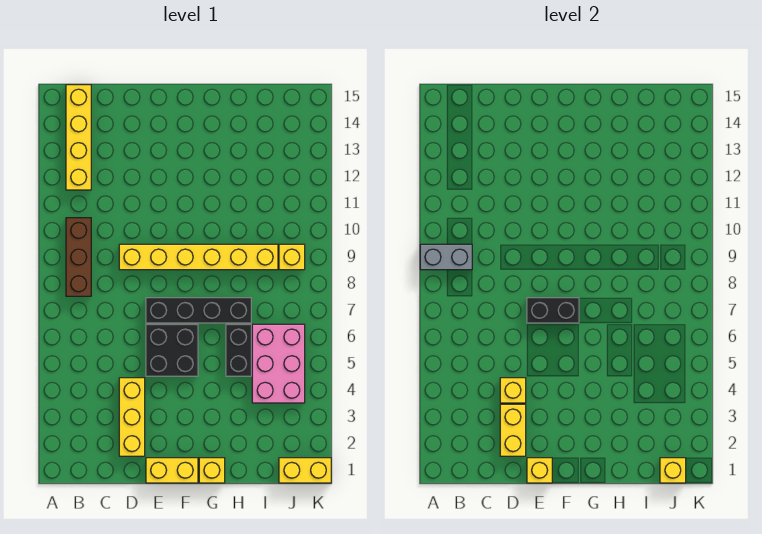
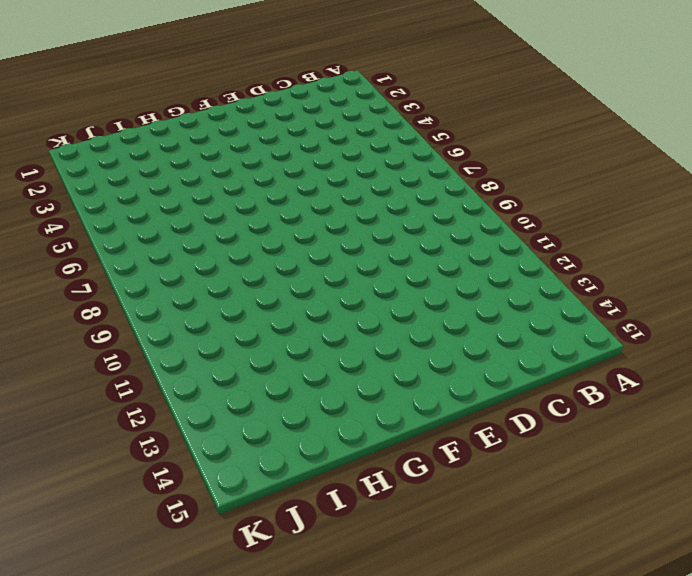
none -> brown brick B8:B10 level 1
none -> yellow brick B12:B15 level 1
none -> yellow brick D2:D4 level 1

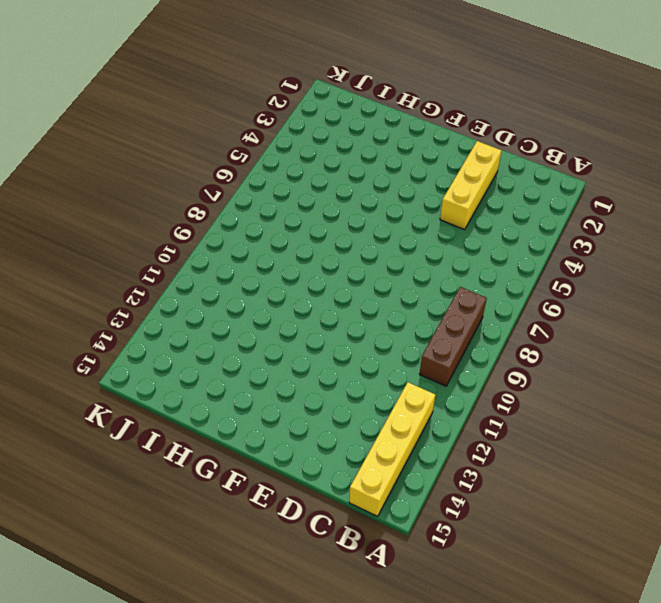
none -> yellow brick D9:I9 level 1
none -> yellow brick E1:F1 level 1
none -> black brick E5:F6 level 1

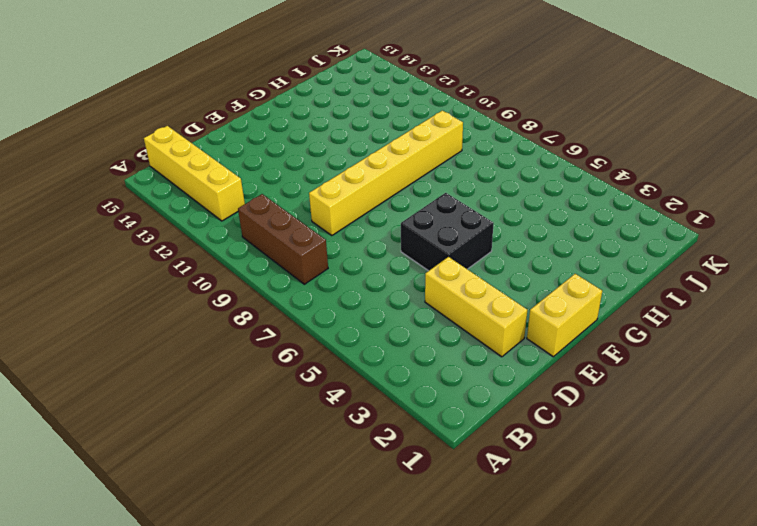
none -> black brick E7:H7 level 1
none -> yellow brick G1 level 1
none -> black brick H5:H6 level 1

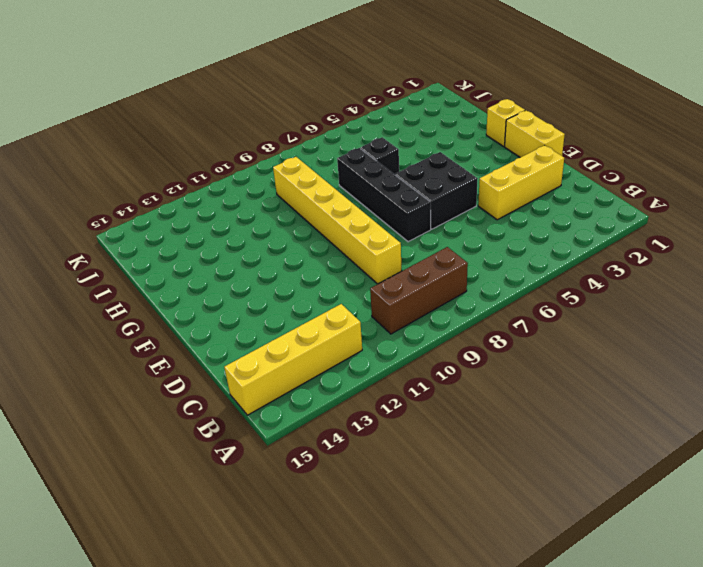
black brick H6 level 1 -> black brick H5:H6 level 1
none -> pink brick I4:J6 level 1
none -> yellow brick J1:K1 level 1
none -> yellow brick J9 level 1

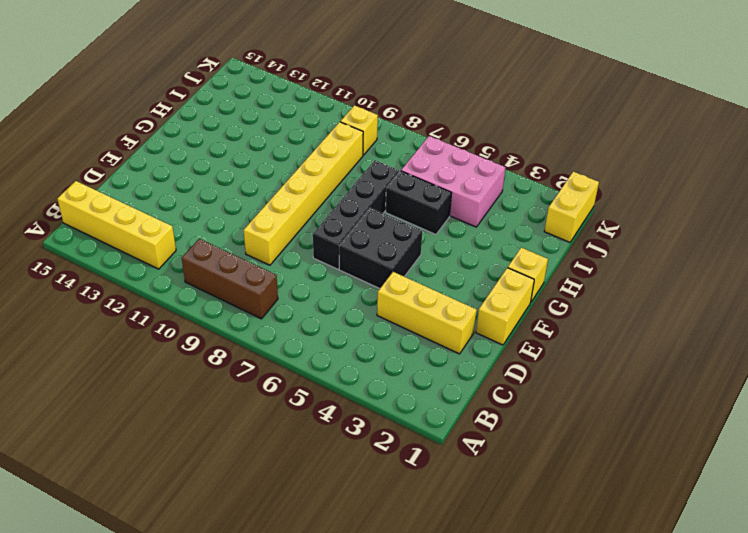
none -> grey brick A9:B9 level 2
none -> yellow brick D2:D3 level 2
none -> yellow brick D4 level 2

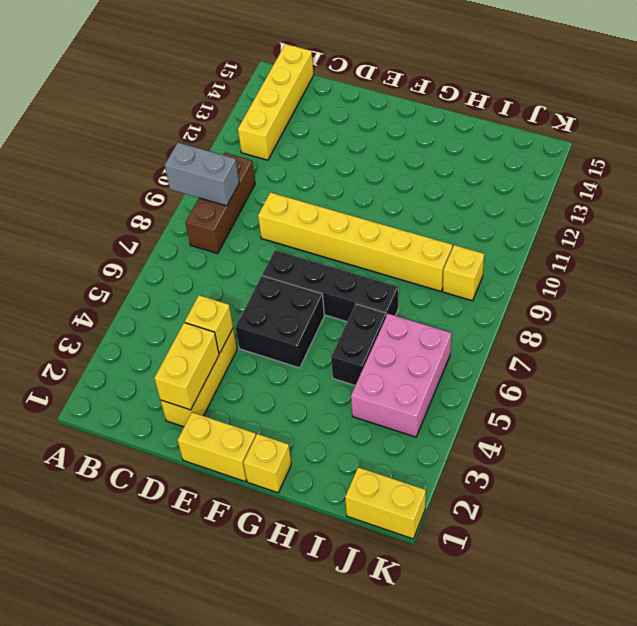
none -> yellow brick E1 level 2
none -> black brick E7:F7 level 2
none -> yellow brick J1 level 2

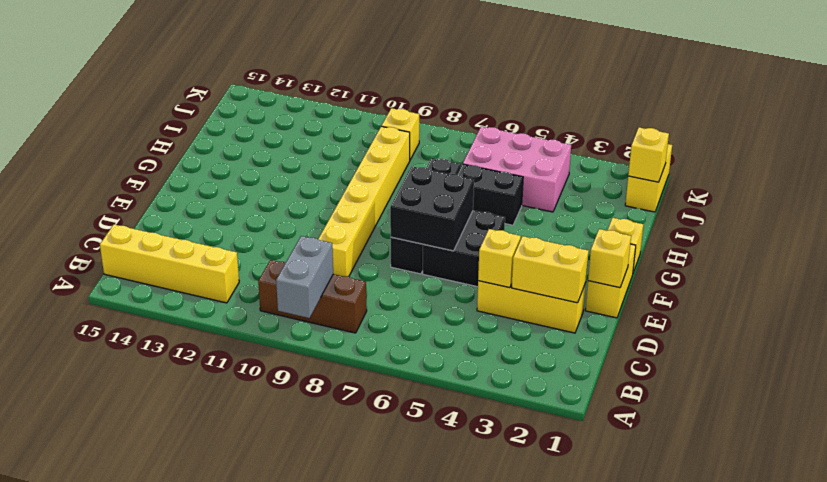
black brick E6:F7 level 2 -> black brick E7:F7 level 2

